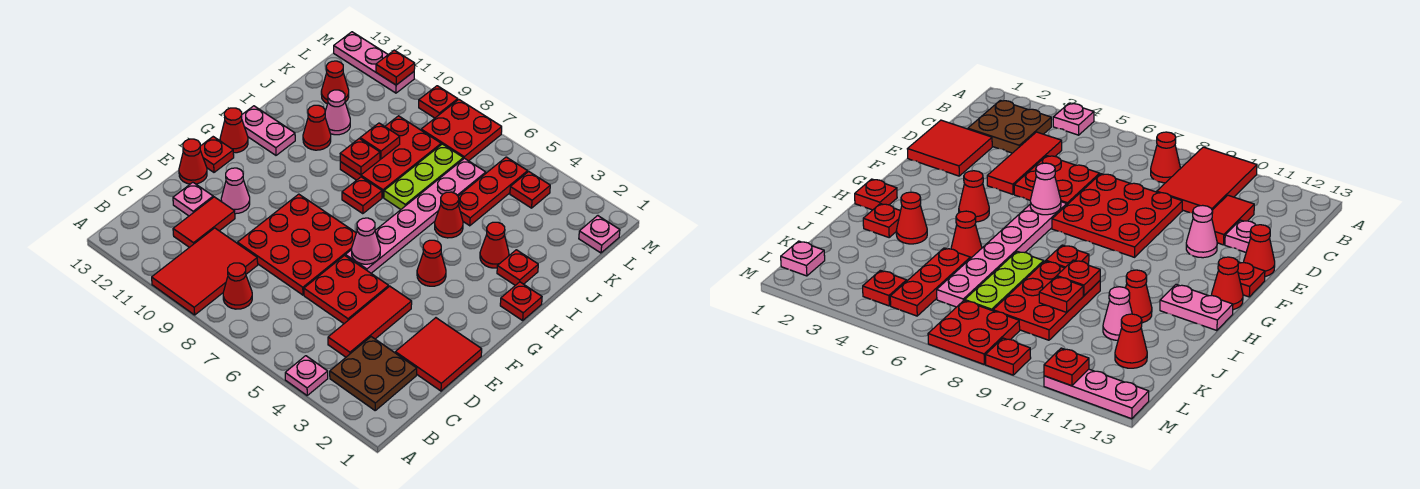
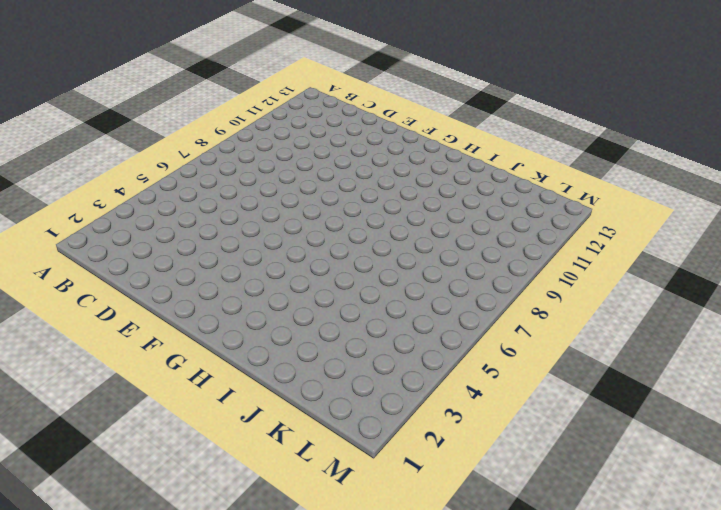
none -> pink plate A4 level 1
none -> red tile A9:C10 level 1
none -> brown plate B2:C3 level 1
none -> red cone B8 level 1

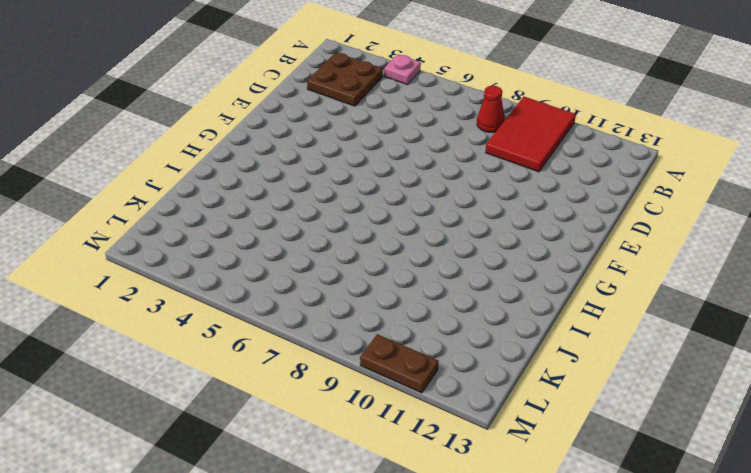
brown plate M10:M11 level 1 -> pink plate M11:M13 level 1
none -> red tile C4:E4 level 1
none -> red tile C11:D11 level 1
none -> red tile D1:E2 level 1
none -> red plate D5:E6 level 1

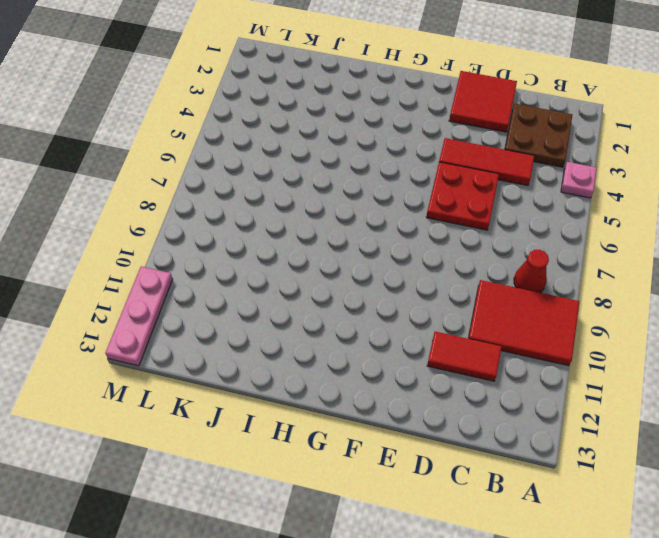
none -> red plate D7:F9 level 1
none -> pink plate D12 level 1
none -> pink cone E11 level 1
none -> red cone E13 level 1

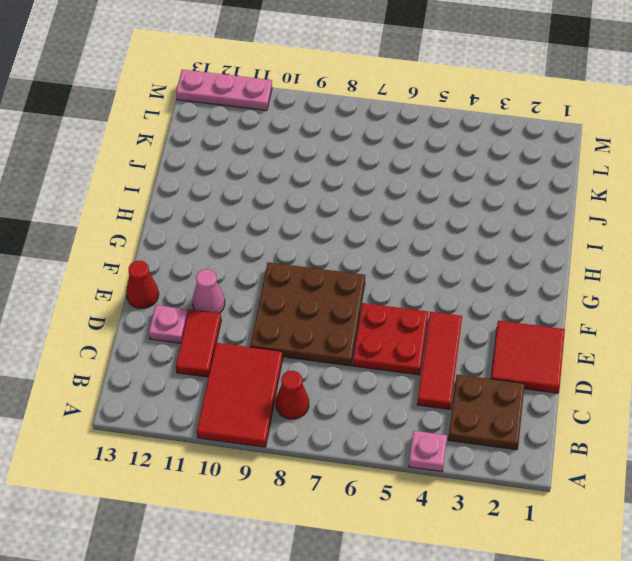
brown plate D7:F9 level 1 -> red plate D7:F9 level 1
none -> pink plate F6:K6 level 1
none -> red plate F13 level 1
none -> red cone G4 level 1
none -> red cone G13 level 1

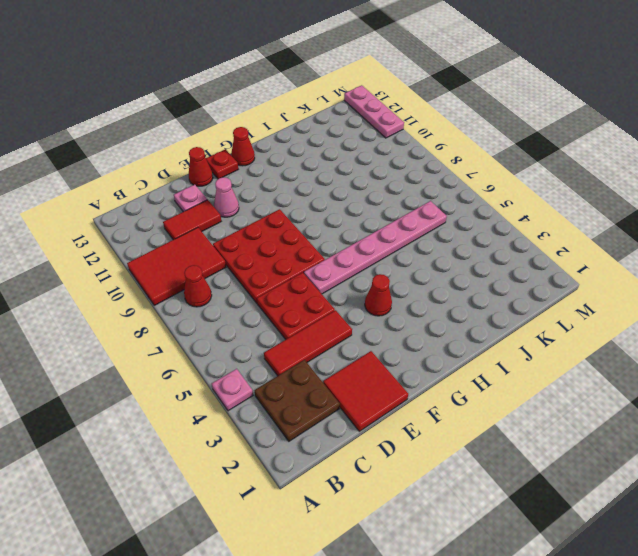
none -> red plate H1 level 1
none -> red plate H8 level 1
none -> pink plate H12:H13 level 1
none -> red plate I2 level 1

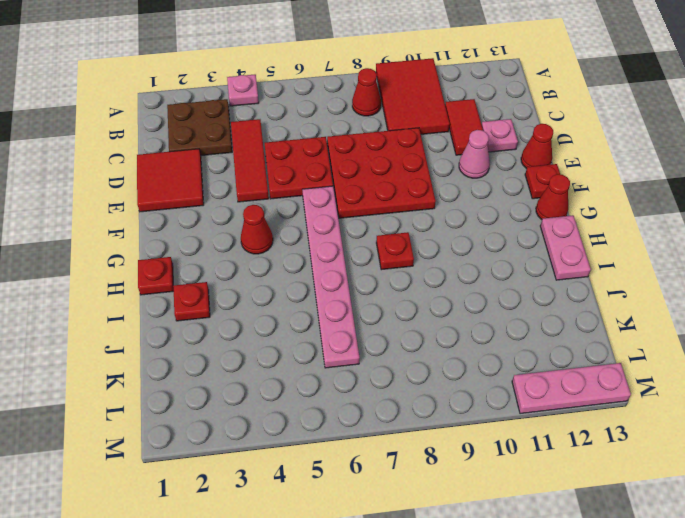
pink plate H13:I13 level 1 -> pink plate H12:H13 level 1
none -> red cone I3 level 1
none -> red cone I5 level 1
none -> lime plate I7:K7 level 1
none -> red plate I8:K9 level 1

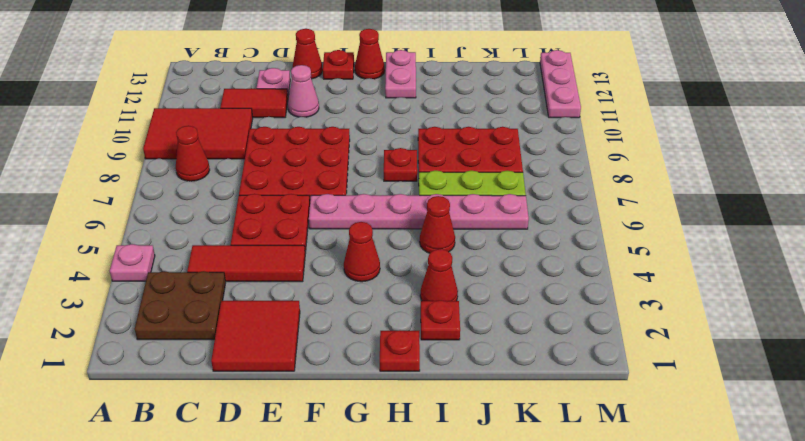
none -> red cone I11 level 1
none -> red plate J5:L5 level 1
none -> pink cone J11 level 1
none -> red cone K12 level 1

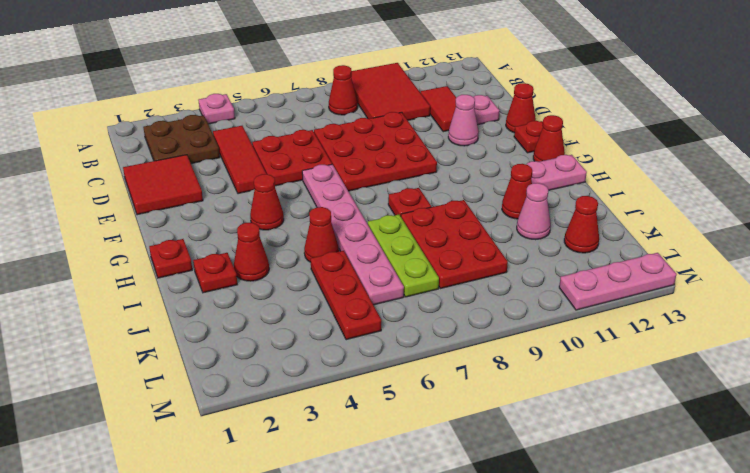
none -> pink plate L1 level 1
none -> red plate L4 level 1
none -> red plate L7:M8 level 1
none -> red plate M9 level 1

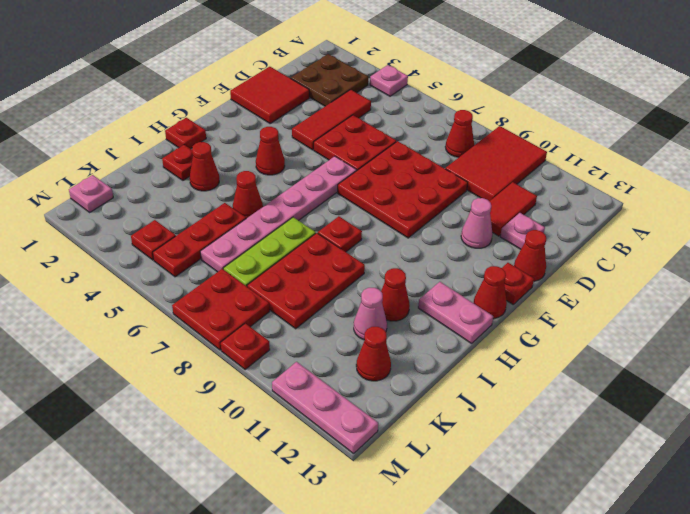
none -> pink cone F6 level 2
none -> red plate I9 level 2
none -> red plate J9 level 2
none -> red plate M11 level 2

